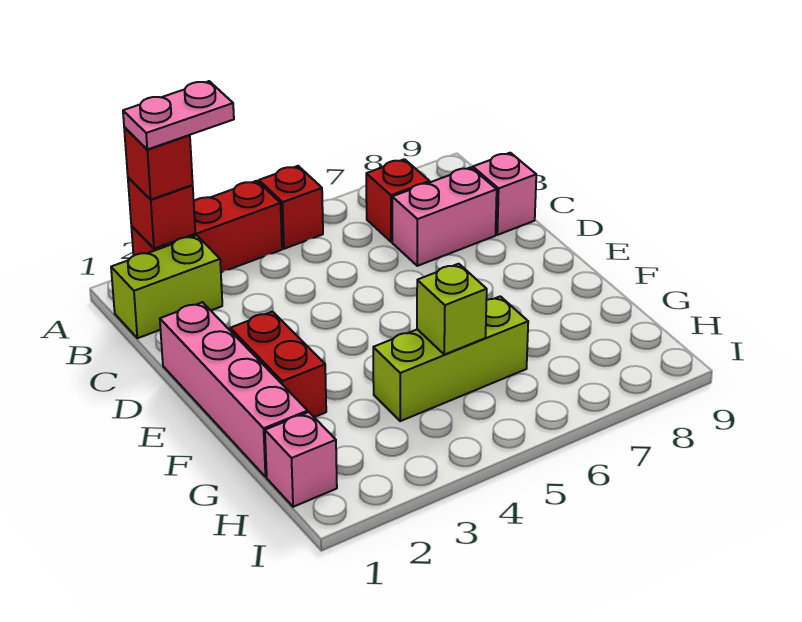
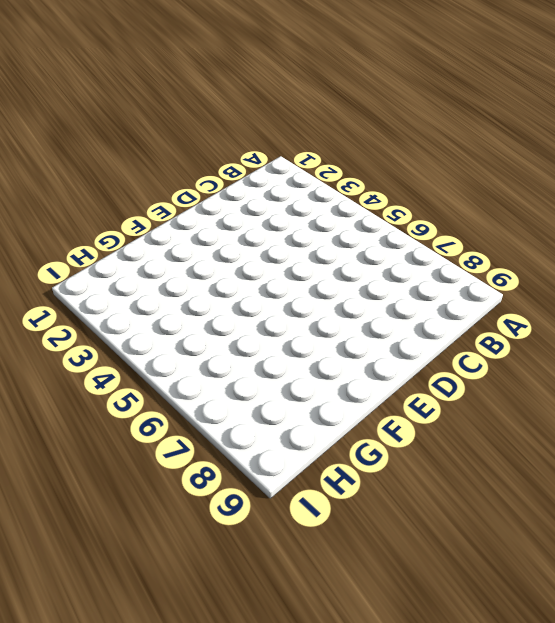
none -> red brick A2:A4 level 1
none -> red brick A5 level 1
none -> lime brick B1:B2 level 1

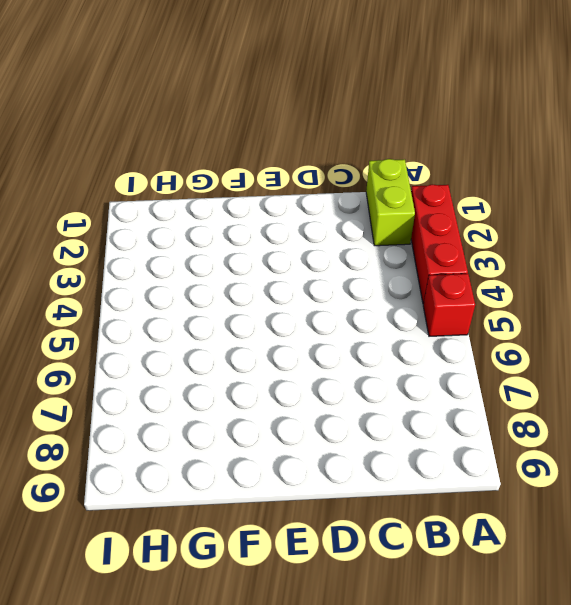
none -> red brick B7 level 1
none -> pink brick C7:C8 level 1
none -> pink brick C9 level 1

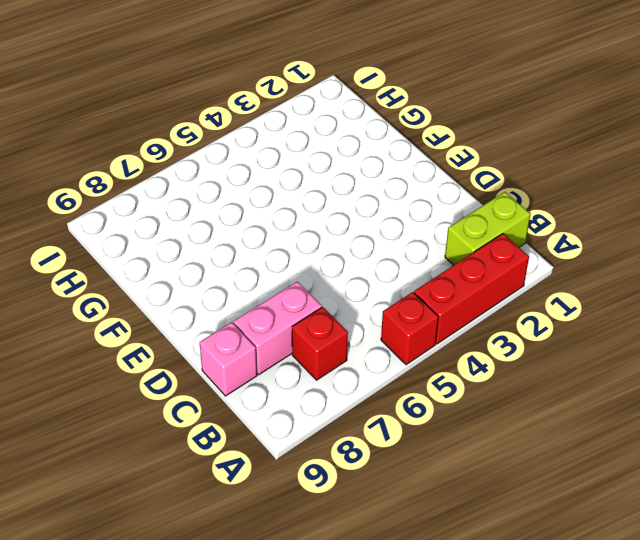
none -> pink brick D1:G1 level 1
none -> red brick E2:F2 level 1
none -> lime brick G4:G6 level 1

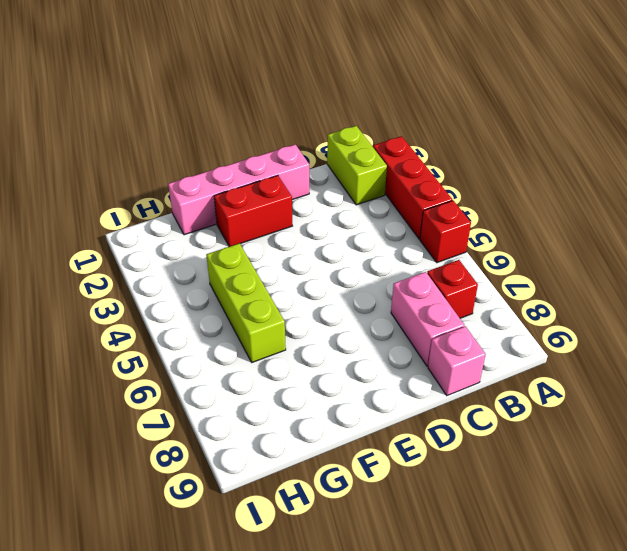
none -> pink brick H1 level 1
none -> red brick A2 level 2
none -> lime brick G5 level 2

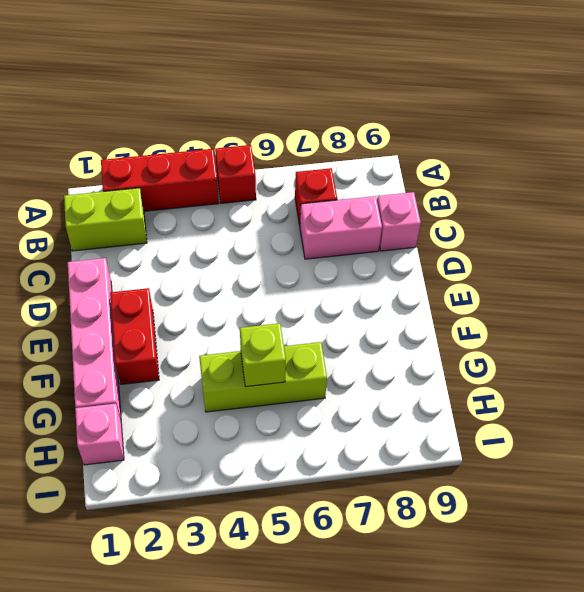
none -> red brick A2 level 2
none -> red brick A2 level 3
none -> pink plate A2:A3 level 4

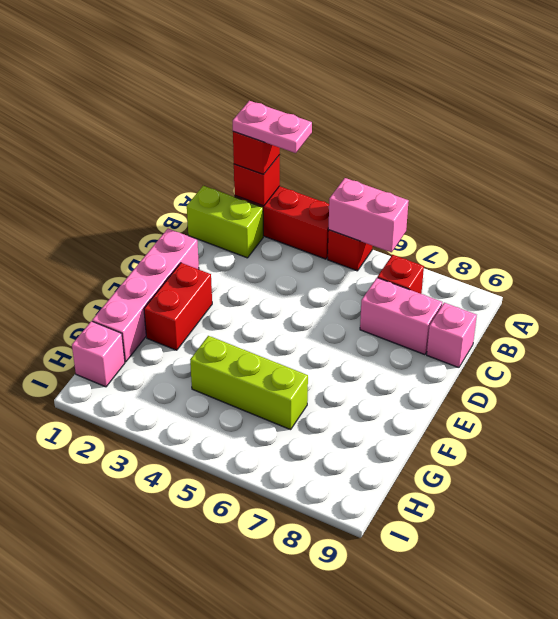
pink brick A5:A6 level 2 -> none
none -> lime brick G5 level 2

